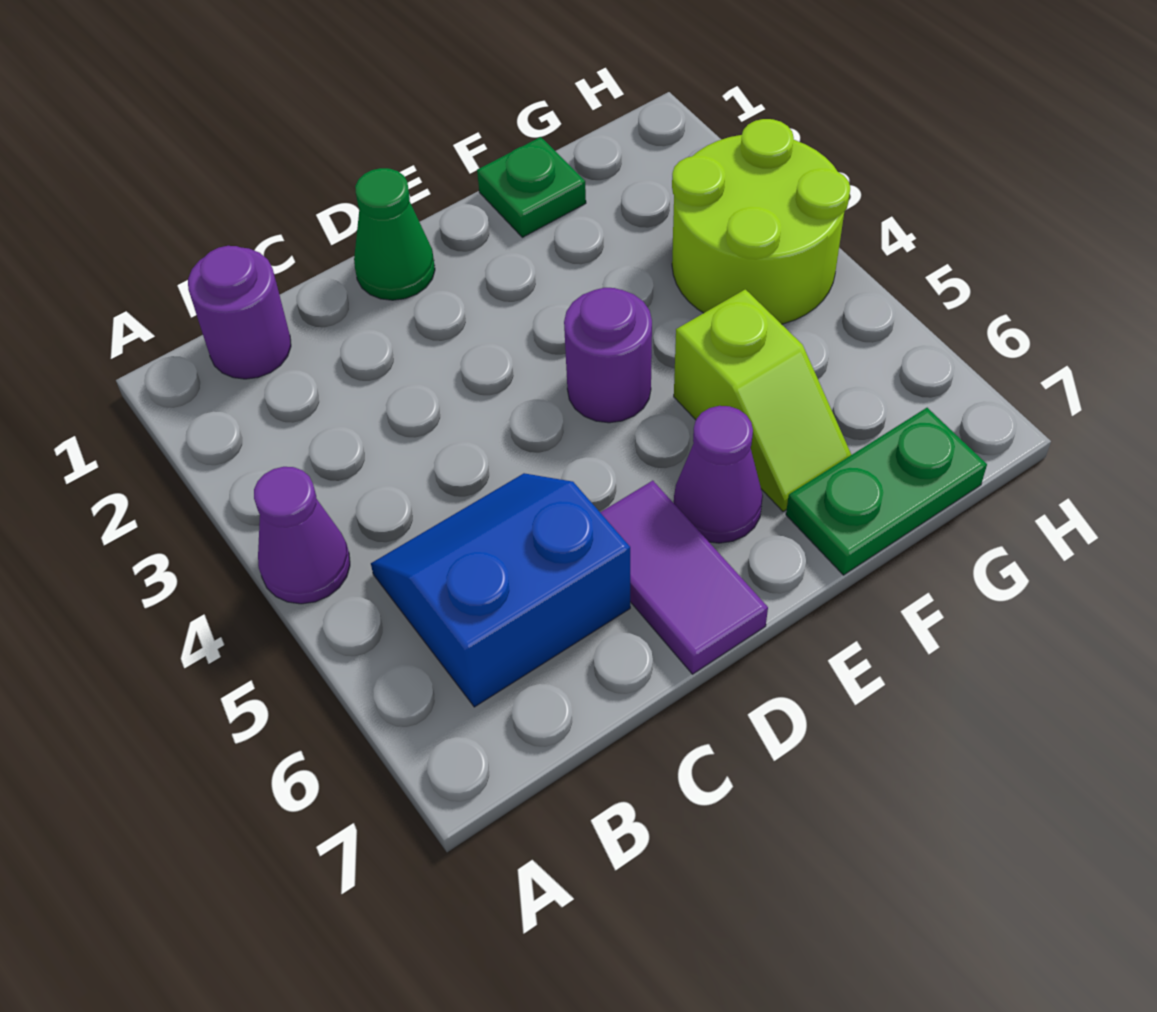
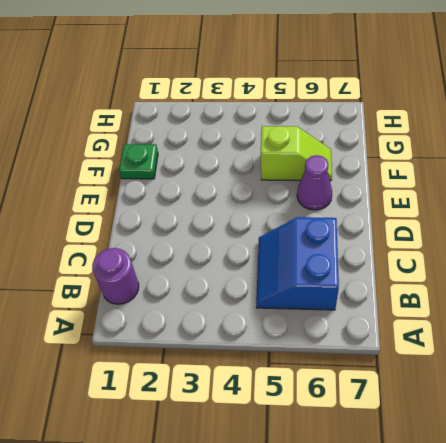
none -> purple cone A4 level 1
none -> green cone D1 level 1

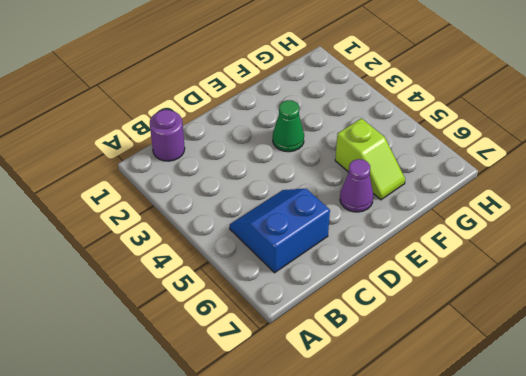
green cone E3 level 1 -> green cone D1 level 1
none -> purple cone A4 level 1
none -> purple tile D6:D7 level 1

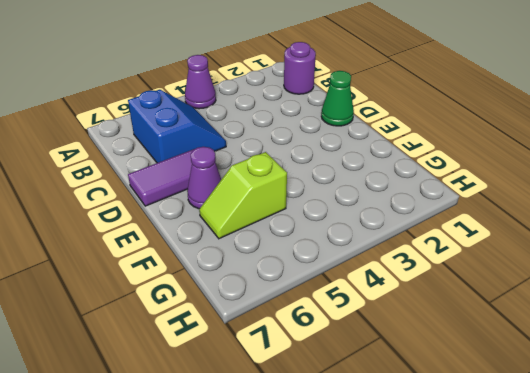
none -> purple round brick E4 level 1
none -> green plate F1 level 1

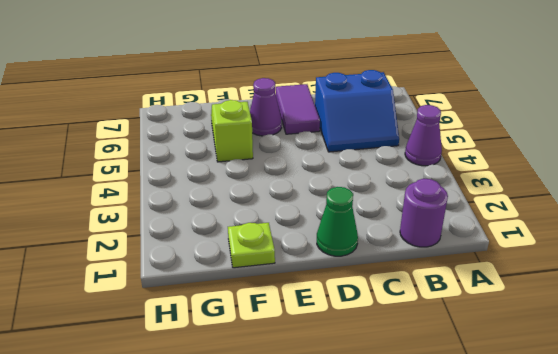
lime plate F1 level 1 -> green plate F1 level 1
none -> purple round brick E4 level 1
none -> green plate F7:G7 level 1

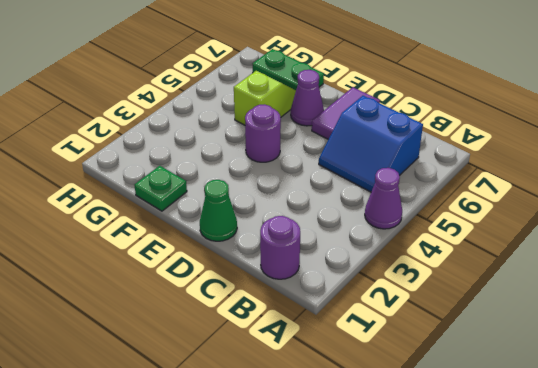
none -> lime round brick G3:H4 level 1

